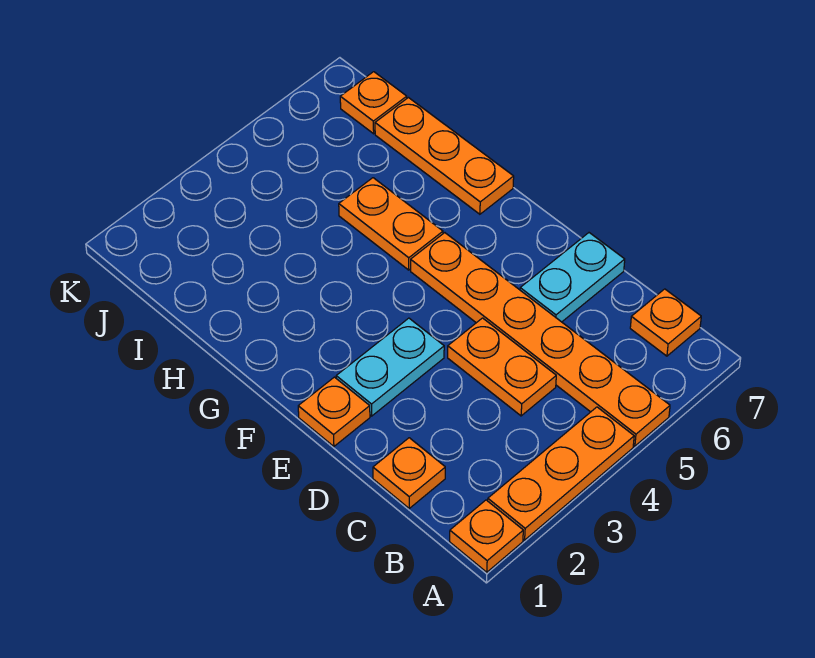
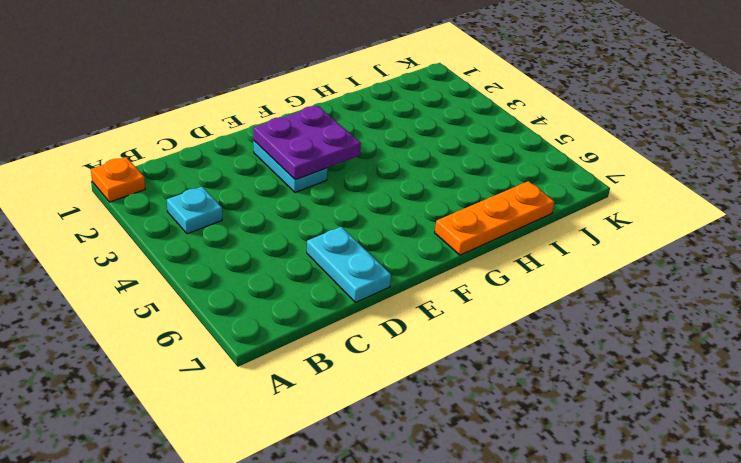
cyan plate B3 level 1 -> none
purple plate E2:F3 level 2 -> none
none -> orange plate A2:A4 level 1
none -> orange plate A5:F5 level 1
none -> orange plate B7 level 1

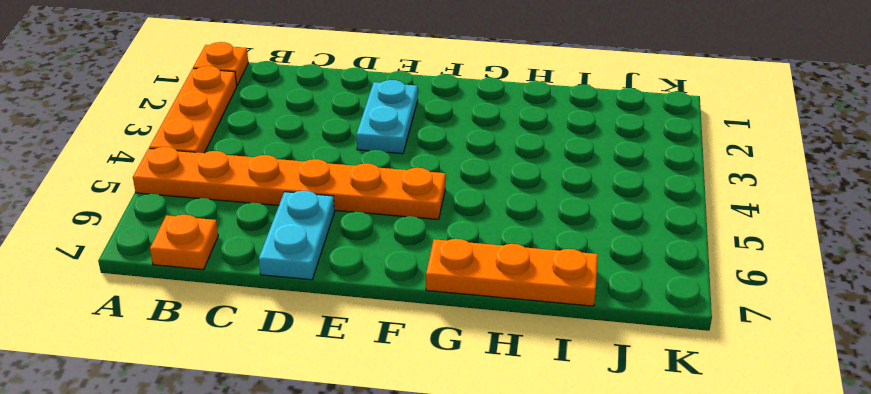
none -> orange plate C1 level 1
none -> orange plate C4:D4 level 1
none -> orange plate E1 level 1

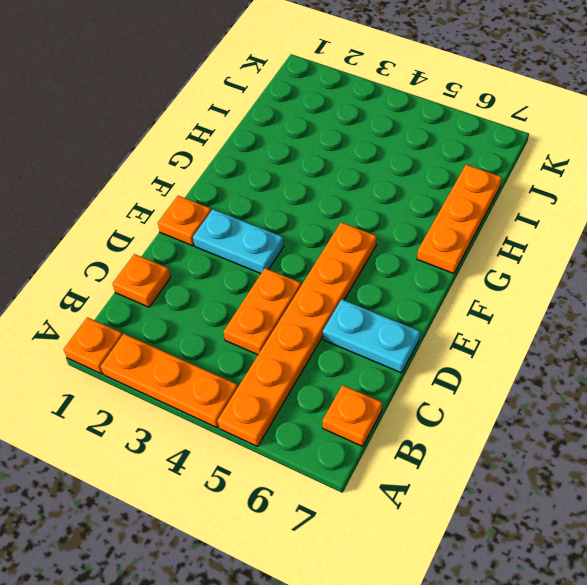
none -> orange plate G5:H5 level 1
none -> orange plate J7 level 1

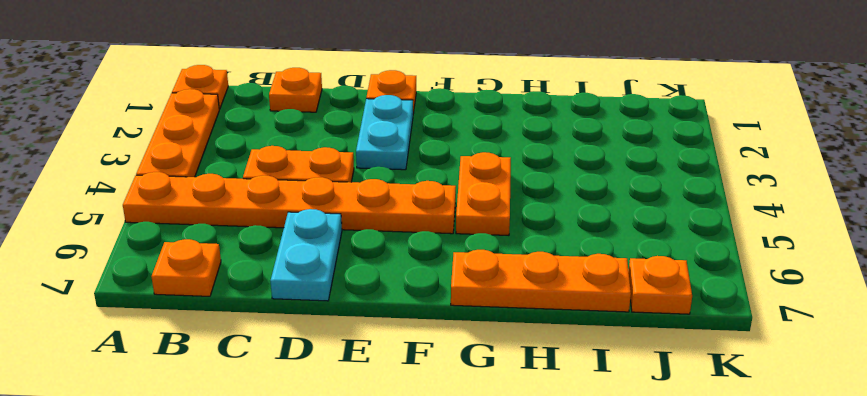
orange plate G4:G5 level 1 -> orange plate G5:H5 level 1

